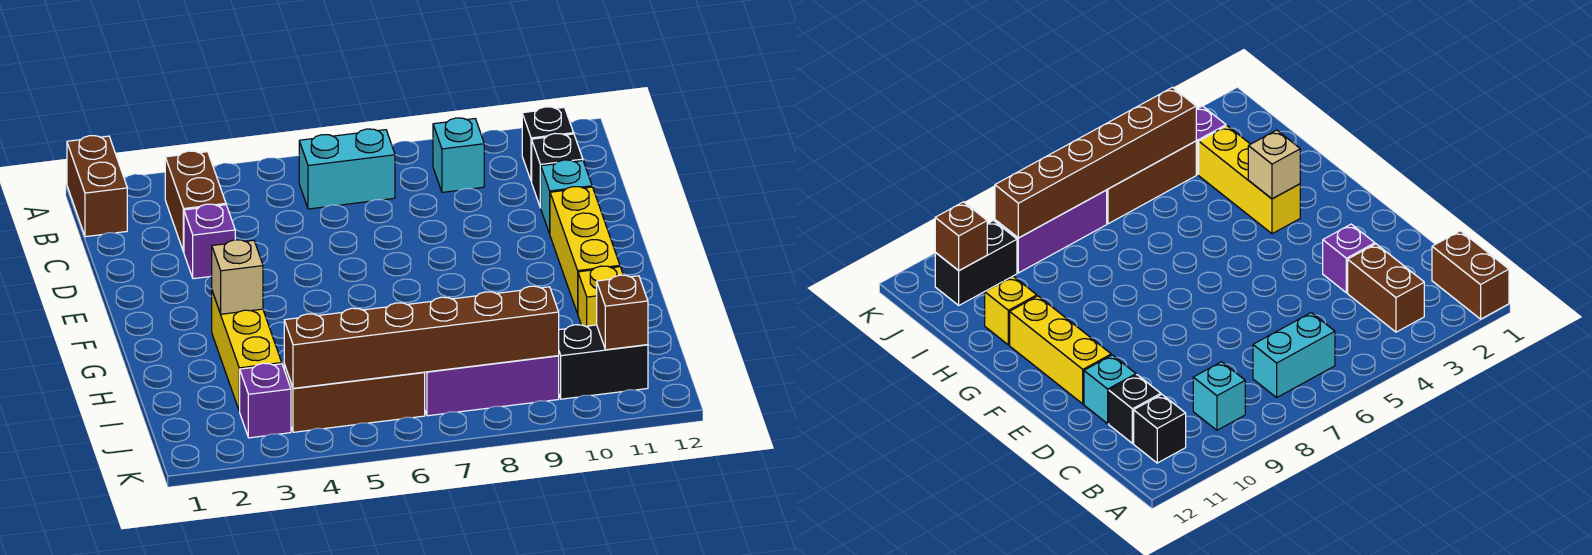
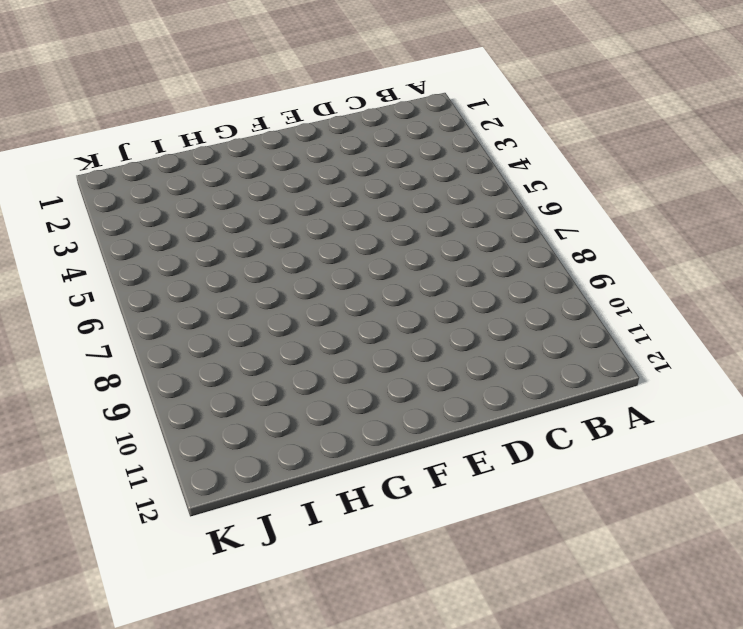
none -> brown brick A1:B1 level 1
none -> brown brick B3:C3 level 1
none -> cyan brick B6:B7 level 1

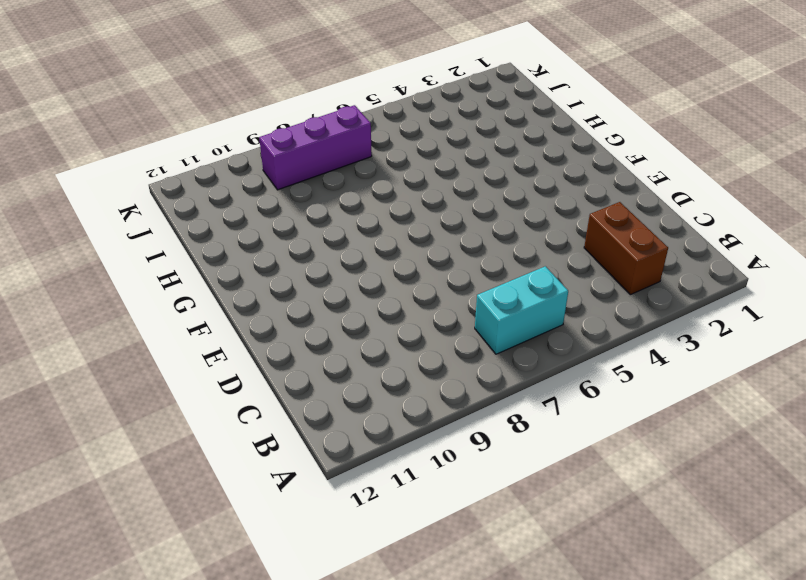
none -> brown brick A1:B1 level 1
none -> cyan brick B9 level 1
none -> black brick B11 level 1

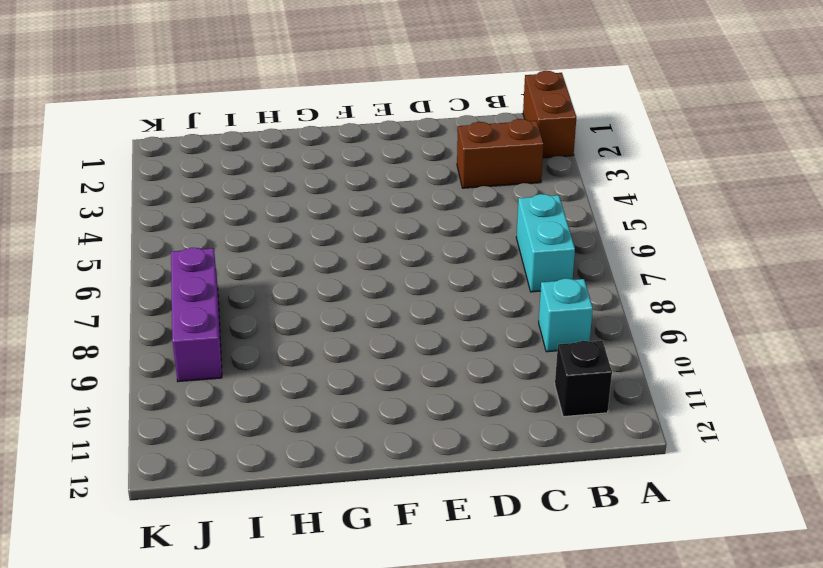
brown brick A1:A2 level 1 -> brown brick A1:B1 level 1
none -> black brick C11 level 1
none -> purple brick D3 level 1
none -> cyan brick D11 level 1

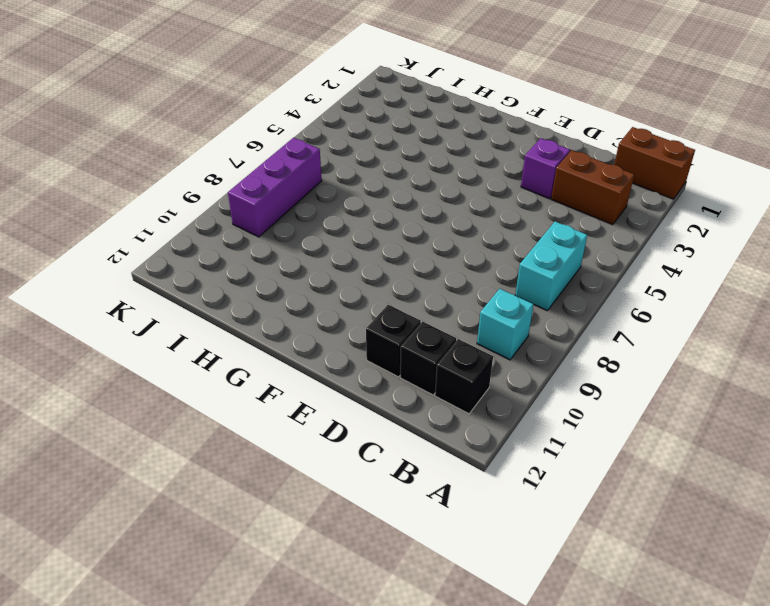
black brick D11 level 1 -> cyan brick D11 level 1
none -> yellow brick E11:G11 level 1
none -> yellow brick G3:I3 level 1
none -> yellow brick H11 level 1

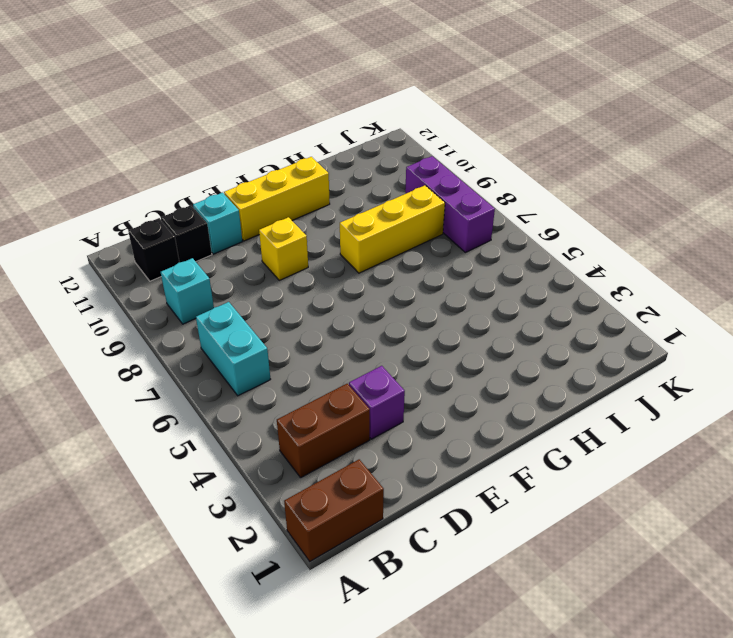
yellow brick E9 level 1 -> yellow brick H11 level 1
yellow brick G8:I8 level 1 -> yellow brick G3:I3 level 1
none -> purple brick J3 level 1
none -> brown brick J4:J6 level 1
none -> black brick J10:J11 level 1

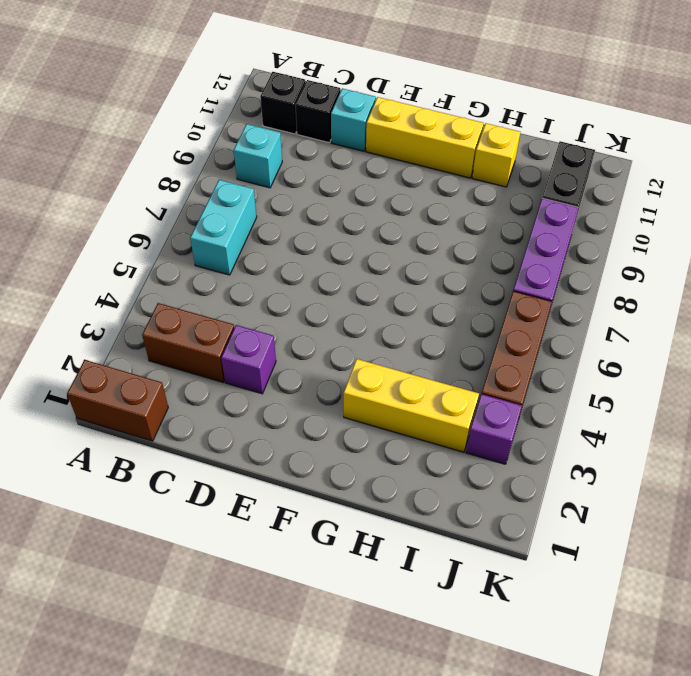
none -> tan brick G3 level 2
none -> brown brick J4:J9 level 2
none -> brown brick J11 level 2

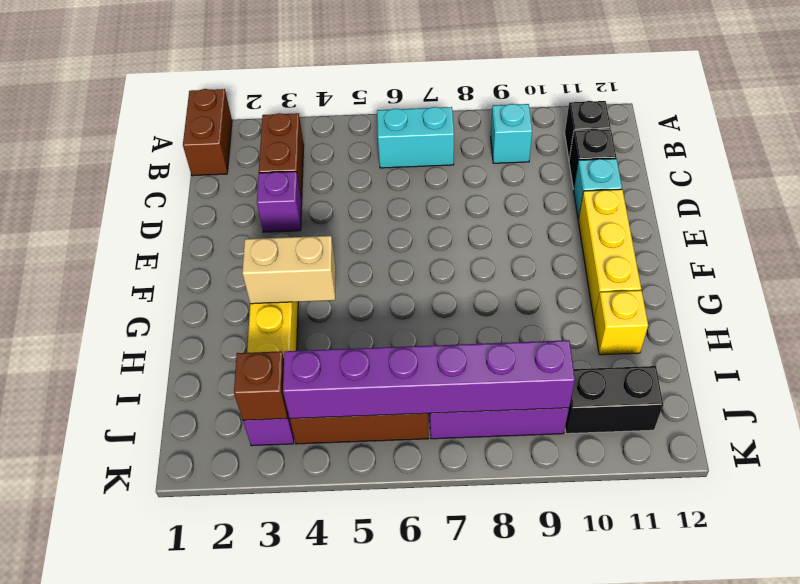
tan brick G3:G4 level 2 -> tan brick G3 level 2
brown brick J3 level 2 -> brown brick J11 level 2
purple brick J4:J9 level 2 -> brown brick J4:J9 level 2

